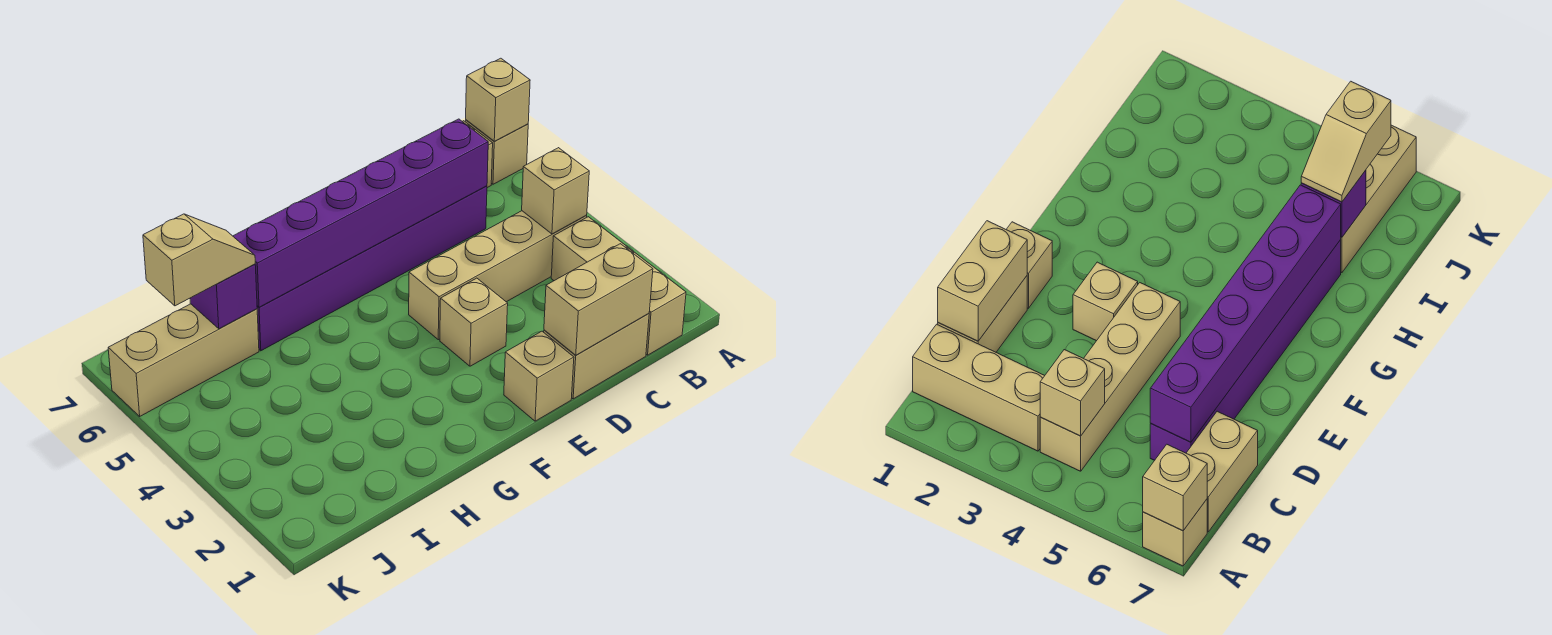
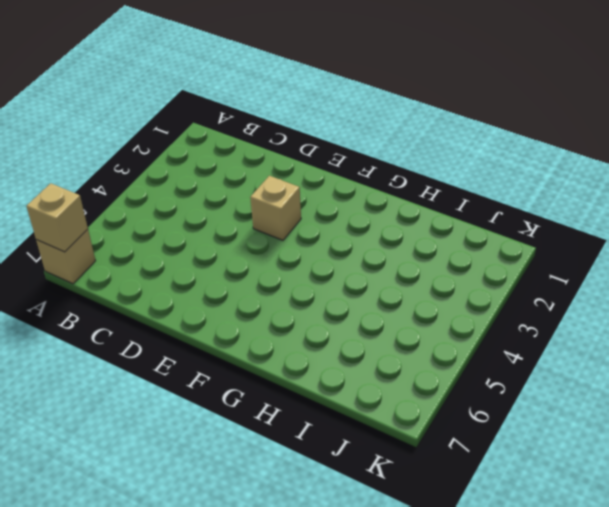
none -> tan brick B1:B3 level 1
none -> tan brick B4:E4 level 1
none -> tan brick B7:C7 level 1

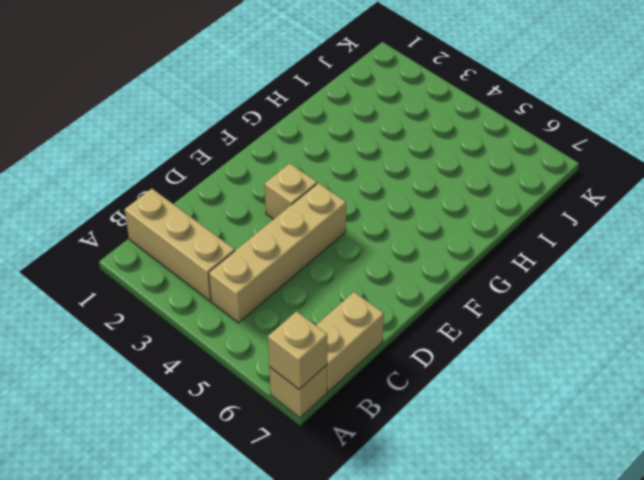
none -> tan brick C1:D1 level 1
none -> purple brick C6:H6 level 1
none -> tan brick E1 level 1

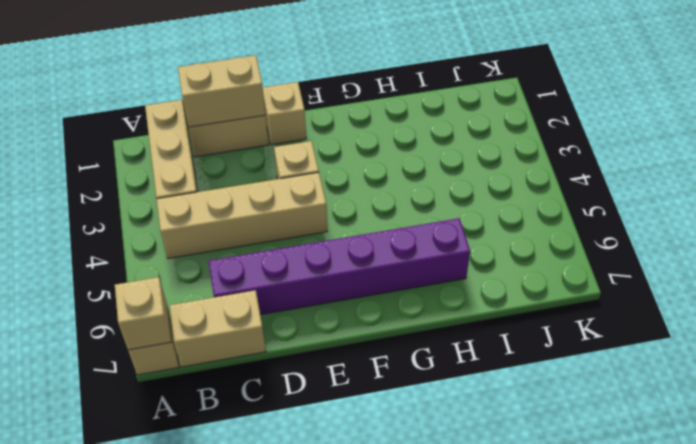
none -> tan brick I6:K6 level 1
none -> tan brick B4 level 2
none -> purple brick C6:H6 level 2

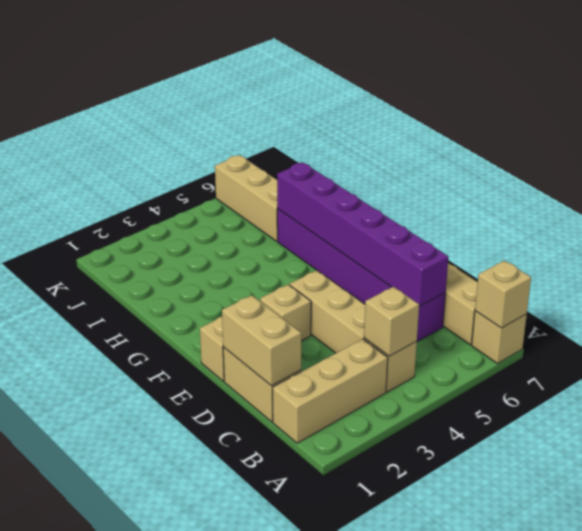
none -> purple brick I6 level 2
none -> tan slope I6:J6 level 3 top J

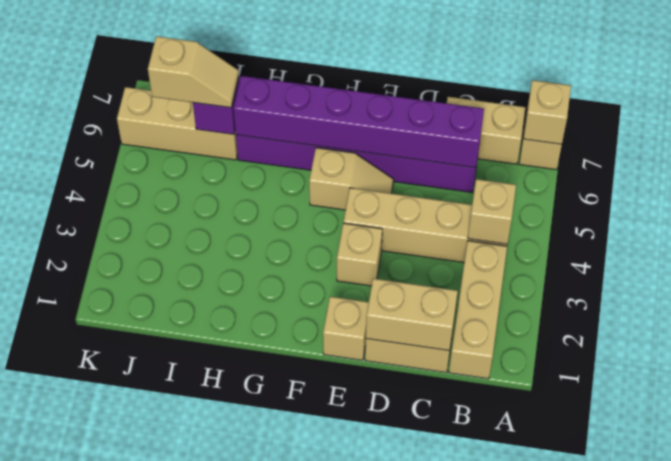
tan slope E5:F5 level 1 top F -> none

